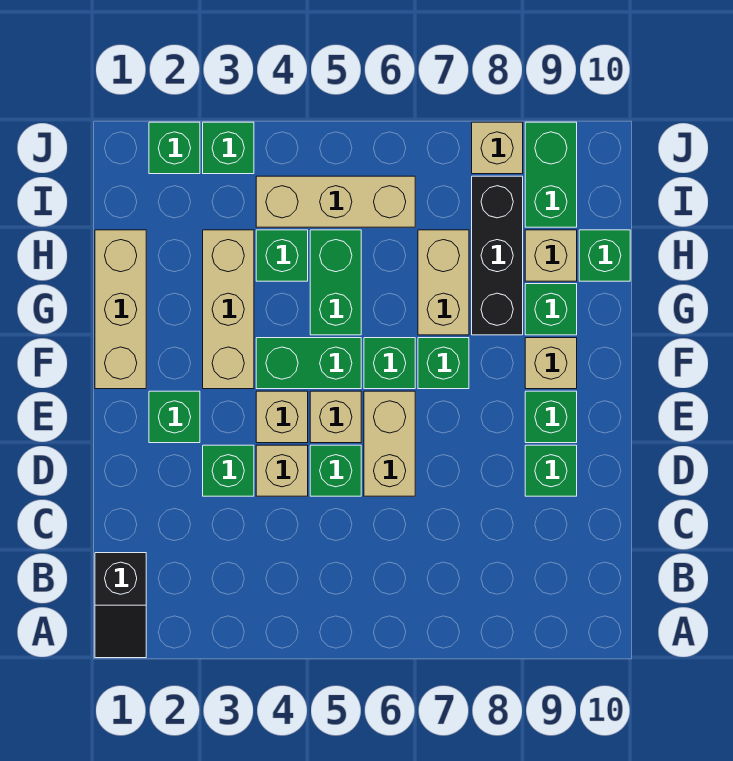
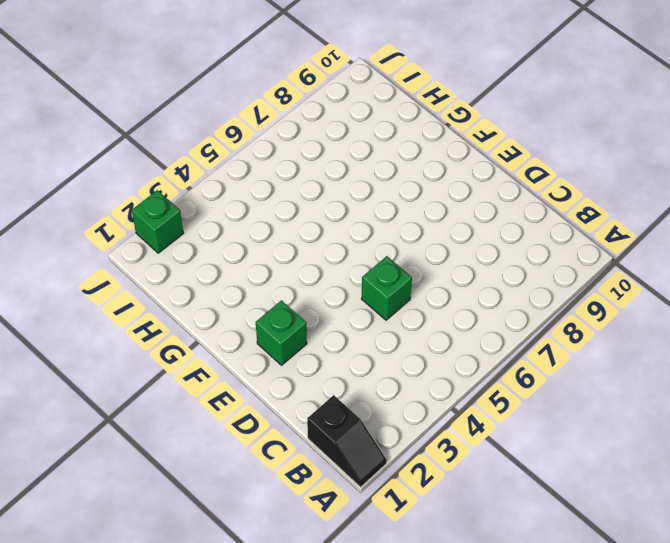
none -> green brick D3 level 1
none -> tan brick D4 level 1
none -> tan brick D6:E6 level 1

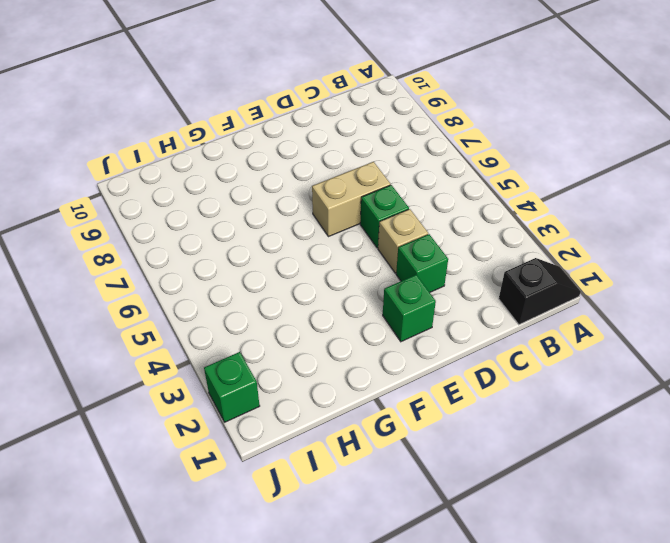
none -> green brick D9 level 1
none -> tan brick E4 level 1
none -> tan brick E5 level 1

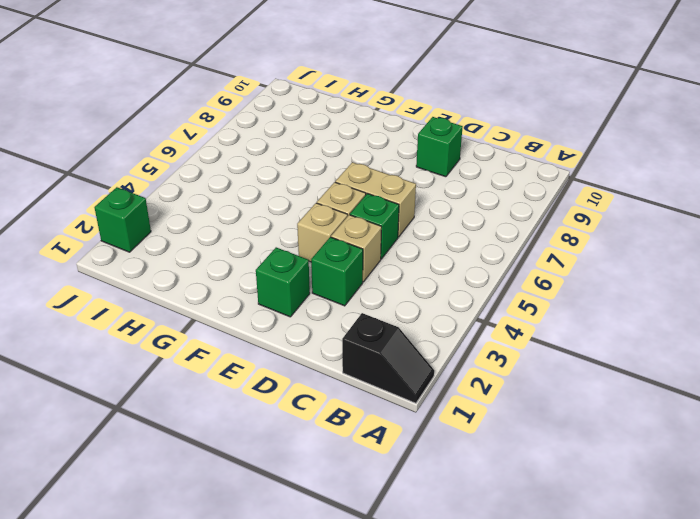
none -> green brick E9 level 1
none -> tan brick F1:H1 level 1
none -> tan brick F3:H3 level 1

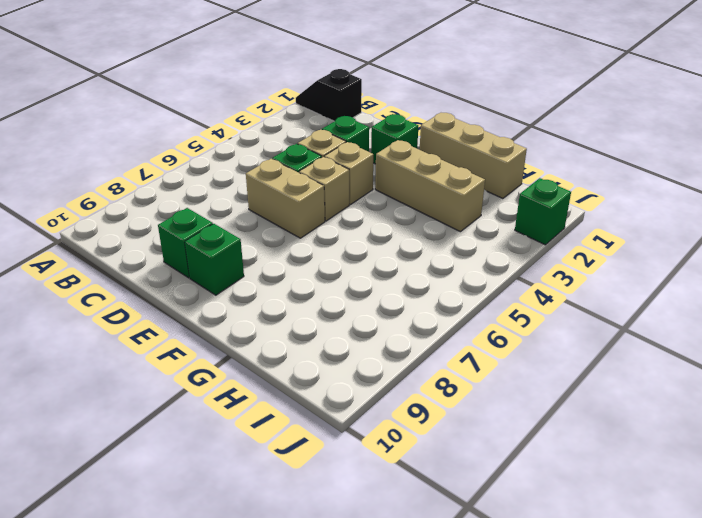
none -> green brick F4:F5 level 1
none -> green brick F6 level 1
none -> green brick F7 level 1

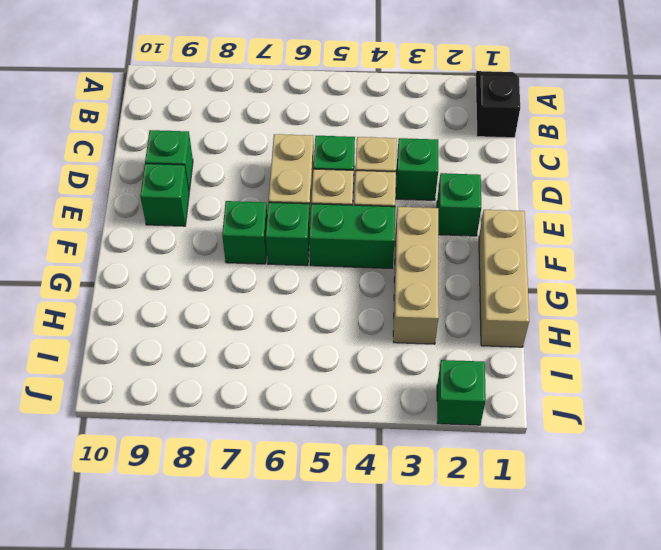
none -> tan brick F9 level 1
none -> green brick G5:H5 level 1
none -> tan brick G7:H7 level 1

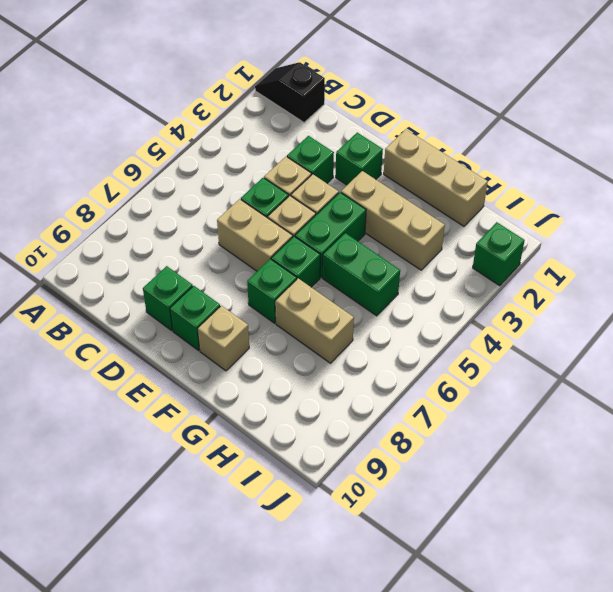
none -> black brick G8:I8 level 1
none -> green brick G9 level 1
none -> green brick H4 level 1

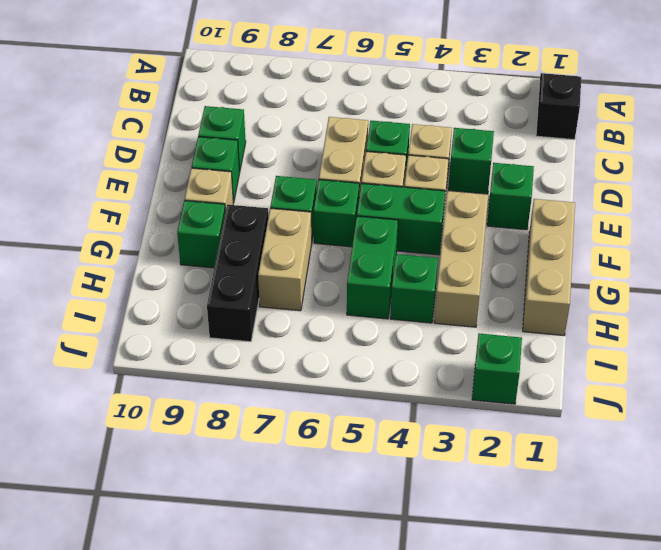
none -> tan brick H9 level 1
none -> green brick H10 level 1
none -> tan brick I4:I6 level 1

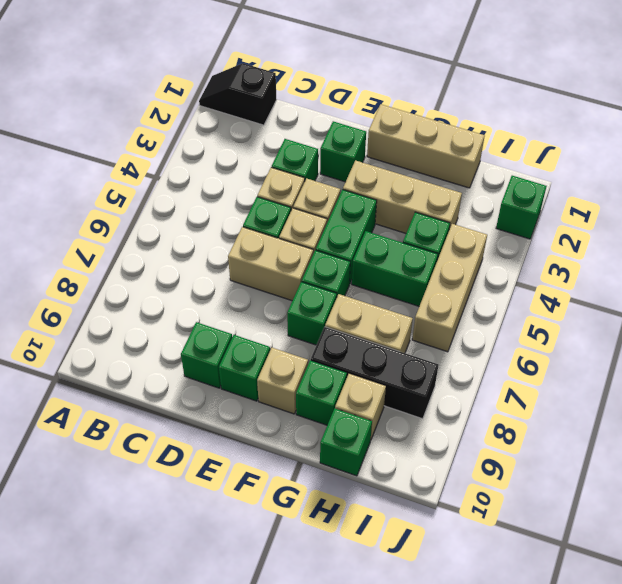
none -> green brick I9:J9 level 1
none -> green brick J3 level 1
none -> tan brick J8 level 1

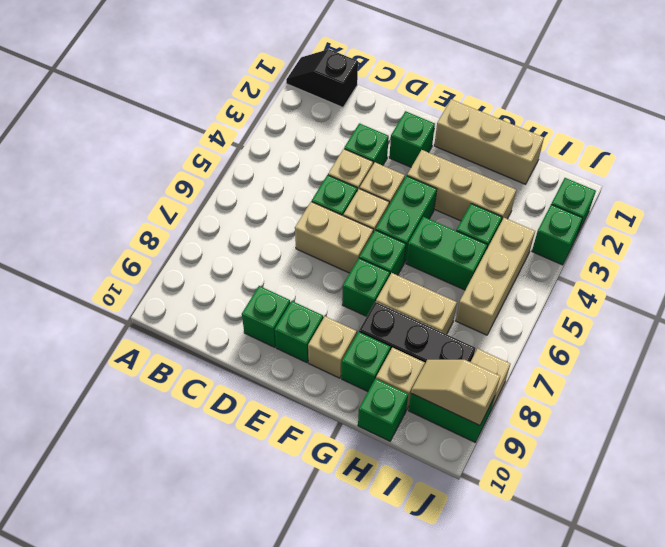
tan slope I9:J9 level 2 top J -> none

